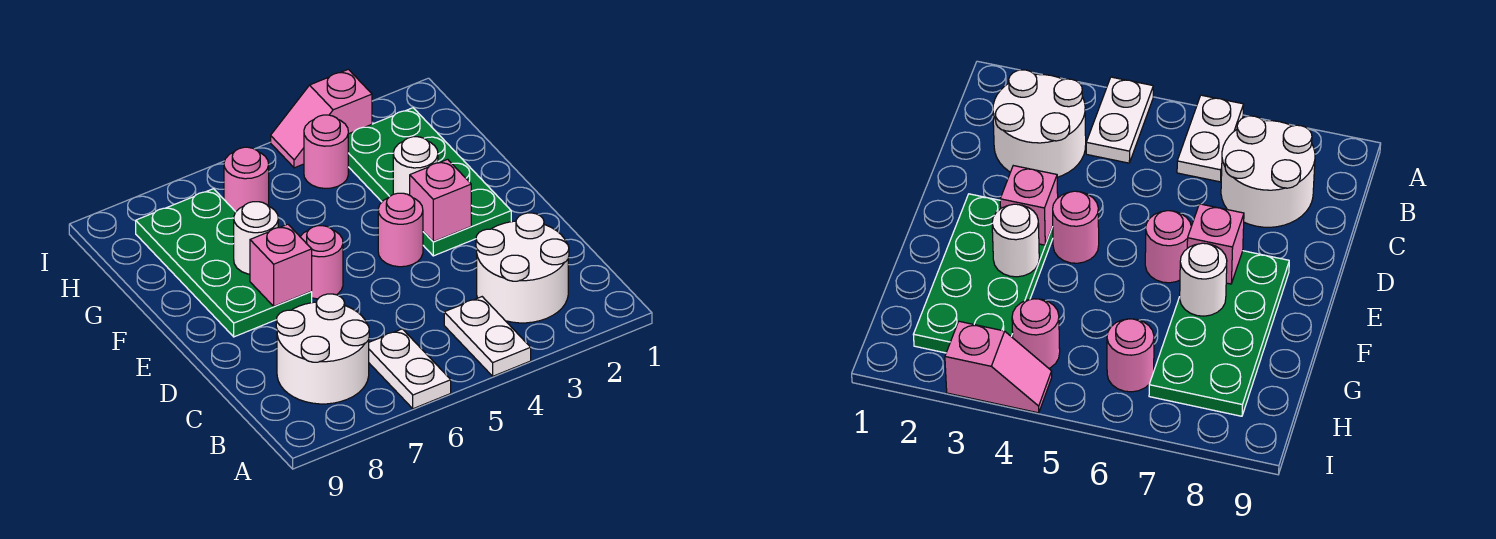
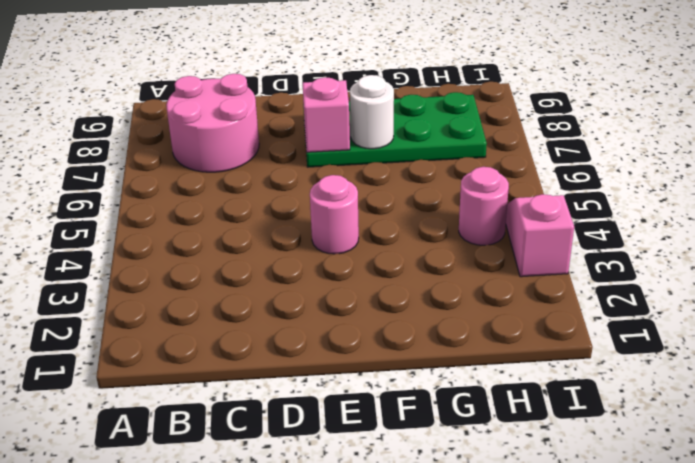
pink round brick B7:C8 level 1 -> white round brick B7:C8 level 1
none -> white plate A4:B4 level 1
none -> white plate A6:B6 level 1
none -> white round brick B2:C3 level 1

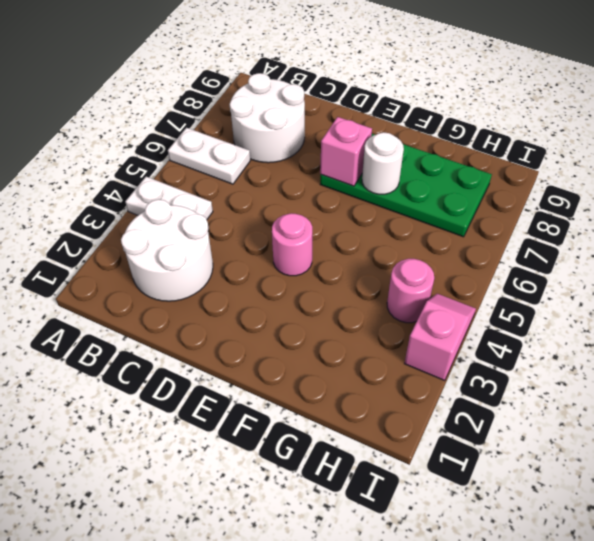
none -> green plate E2:H3 level 1
none -> pink round brick E6 level 1
none -> pink round brick H6 level 1

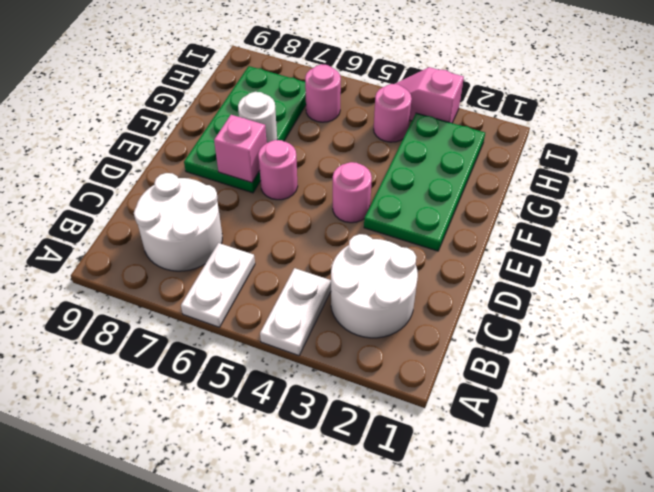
none -> pink brick E3 level 2
none -> white round brick F3 level 2

